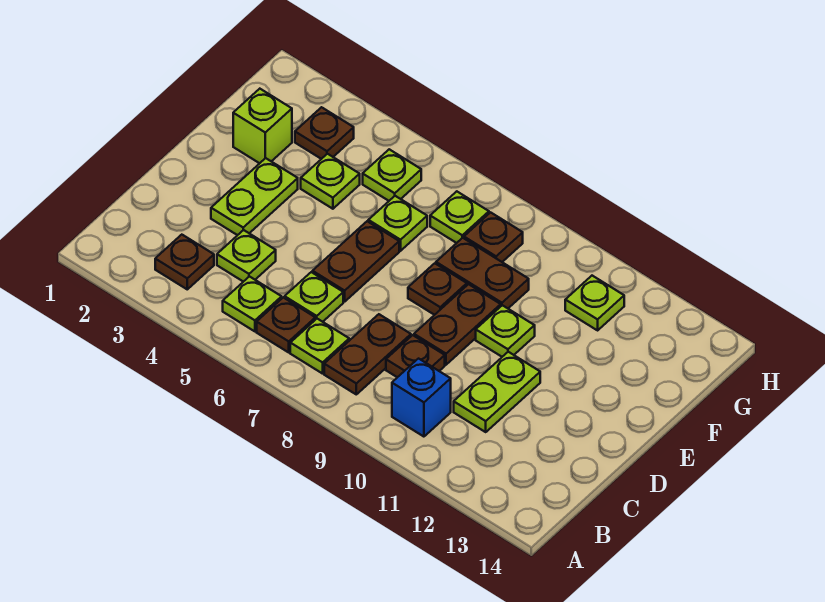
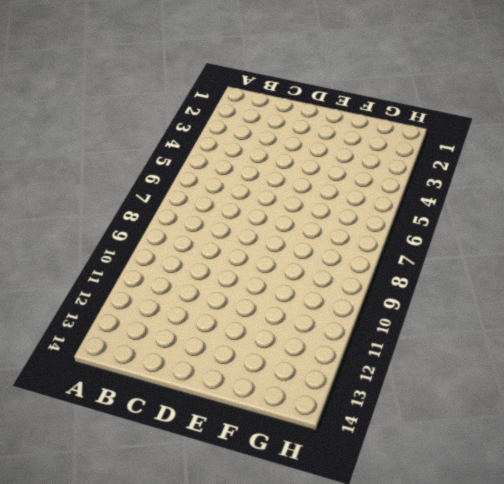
none -> brown plate B3 level 1
none -> lime plate B5 level 1
none -> brown plate B6 level 1

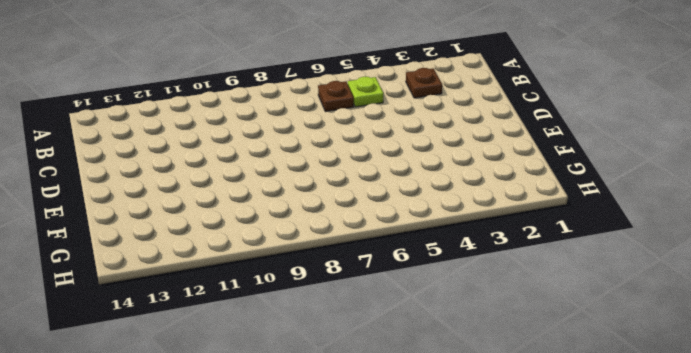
none -> lime plate B7 level 1
none -> brown plate B8:C8 level 1
none -> blue brick B10 level 1

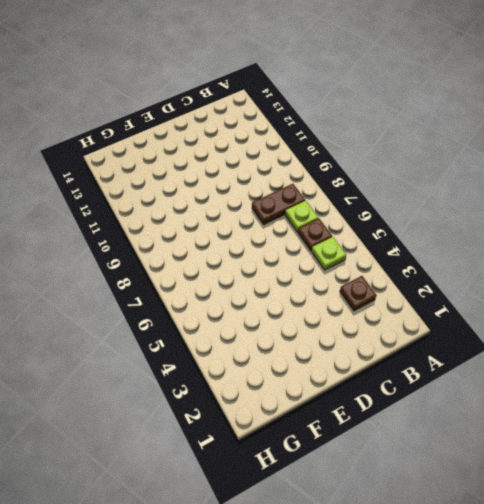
none -> blue brick B10 level 1
none -> lime plate C4 level 1
none -> lime plate C6 level 1

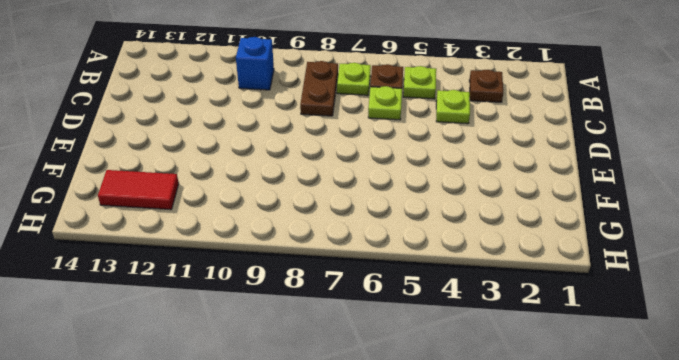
red tile G12:G13 level 1 -> none
none -> brown plate C9 level 1
none -> lime plate C11:D11 level 1
none -> lime plate D3:E3 level 1

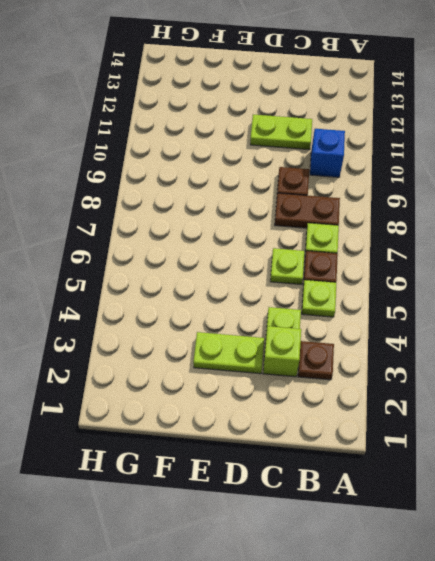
lime brick C3 level 1 -> lime brick F2 level 1
none -> brown plate D6:E6 level 1
none -> brown plate D9:E9 level 1
none -> brown plate E8 level 1

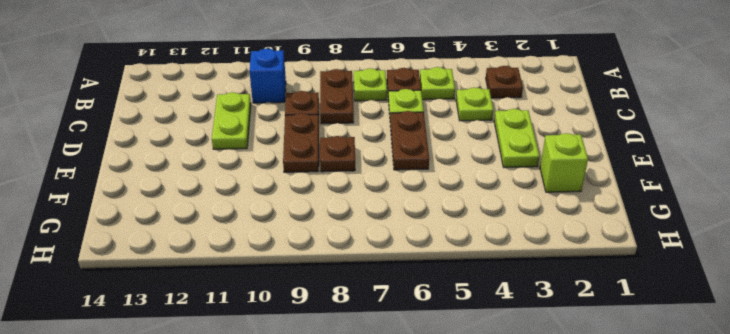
none -> lime plate E10 level 1
none -> lime plate F4 level 1
none -> lime plate F6 level 1

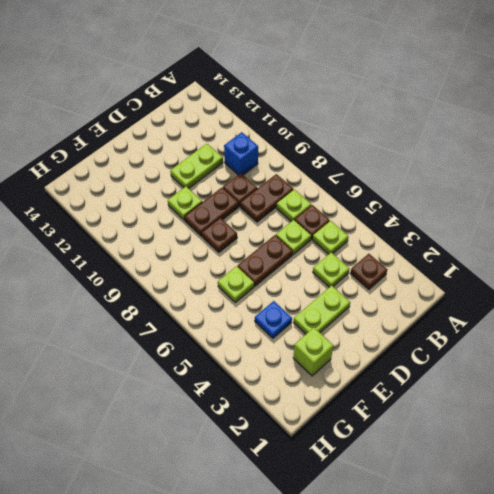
blue plate F4 level 1 -> lime plate F4 level 1
none -> brown plate F8:F9 level 1
none -> brown plate G3 level 1
none -> lime plate G5 level 1

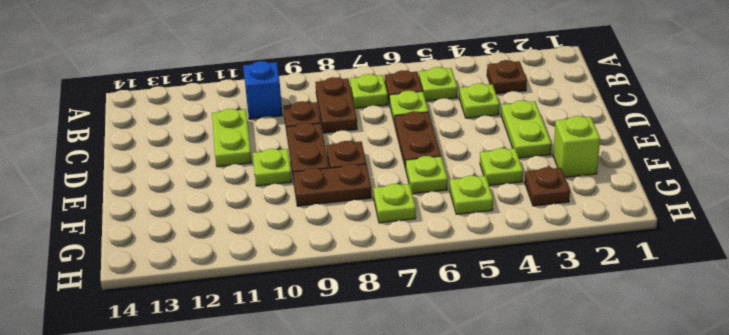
none -> brown plate G8 level 1
none -> lime plate G11 level 1

